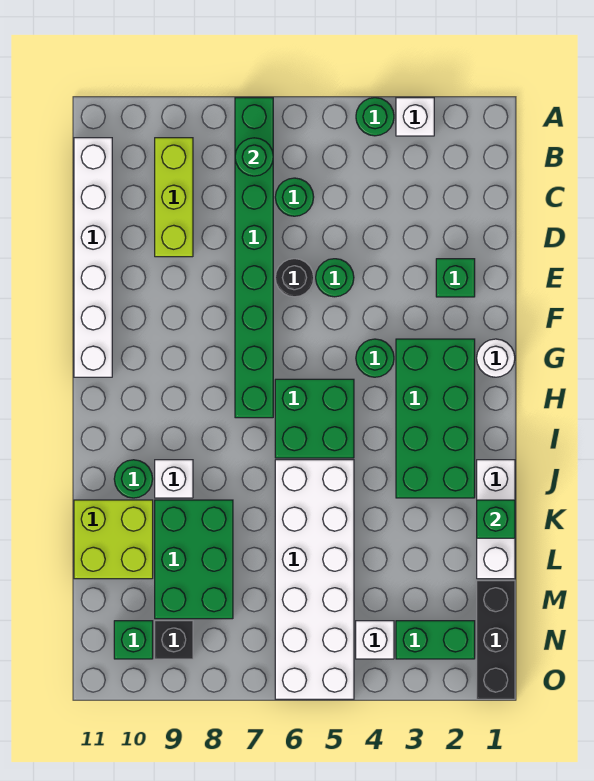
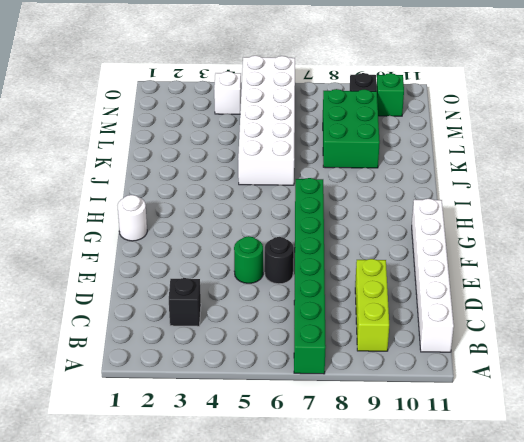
black brick C3 level 1 -> none
none -> white brick A3 level 1
none -> green round brick A4 level 1
none -> green round brick C6 level 1

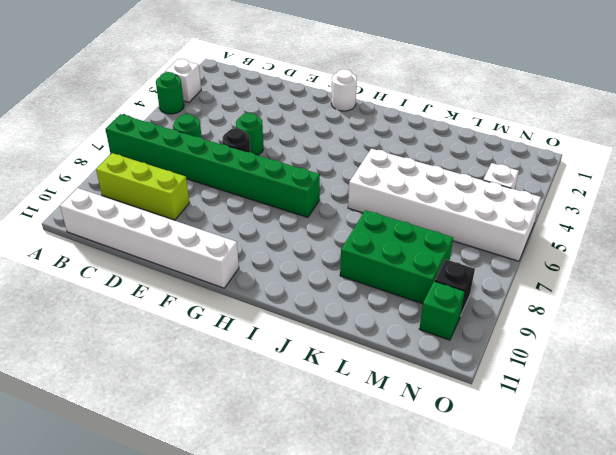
none -> green brick E2 level 1
none -> green brick G2:J3 level 1
none -> green round brick G4 level 1

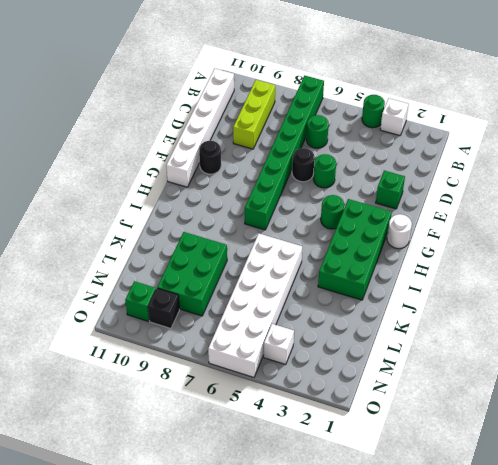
black round brick F10 level 1 -> none
none -> green brick H5:I6 level 1
none -> white brick J1:L1 level 1
none -> white brick J9 level 1

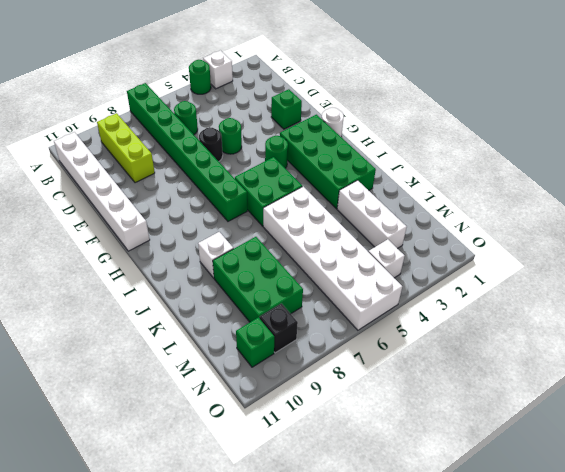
white brick K3:M3 level 1 -> white brick J1:L1 level 1
none -> green round brick J10 level 1
none -> lime brick K10:L11 level 1
none -> black brick M1:O1 level 1

